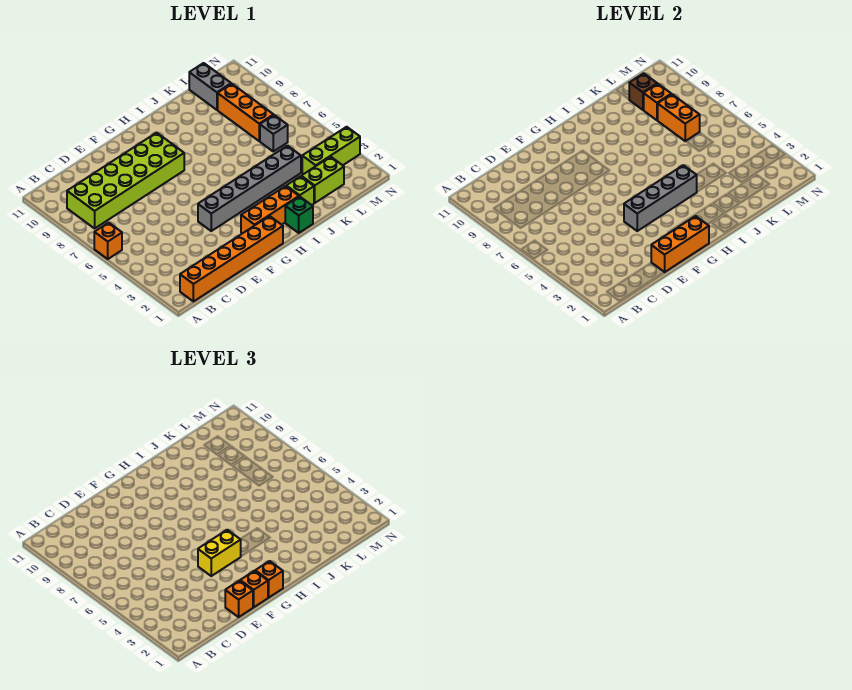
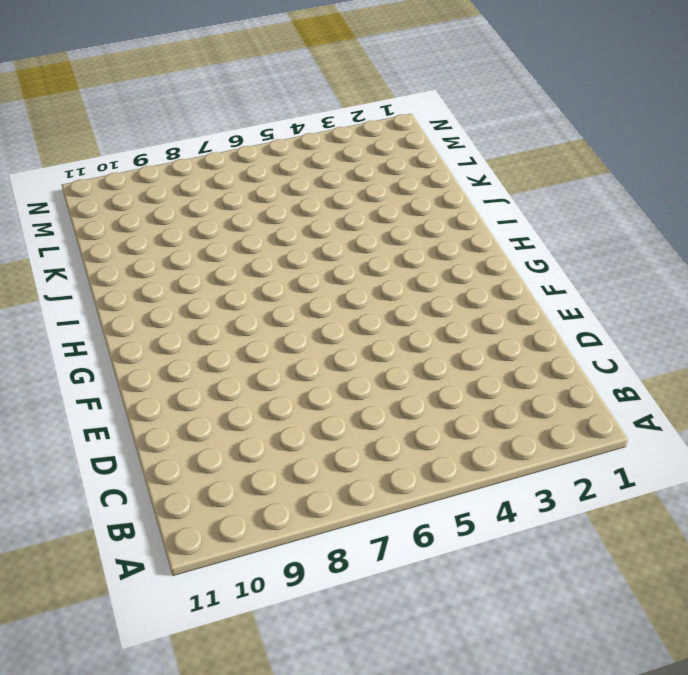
none -> orange brick A6 level 1
none -> orange brick B1:G1 level 1
none -> lime brick B8:G9 level 1

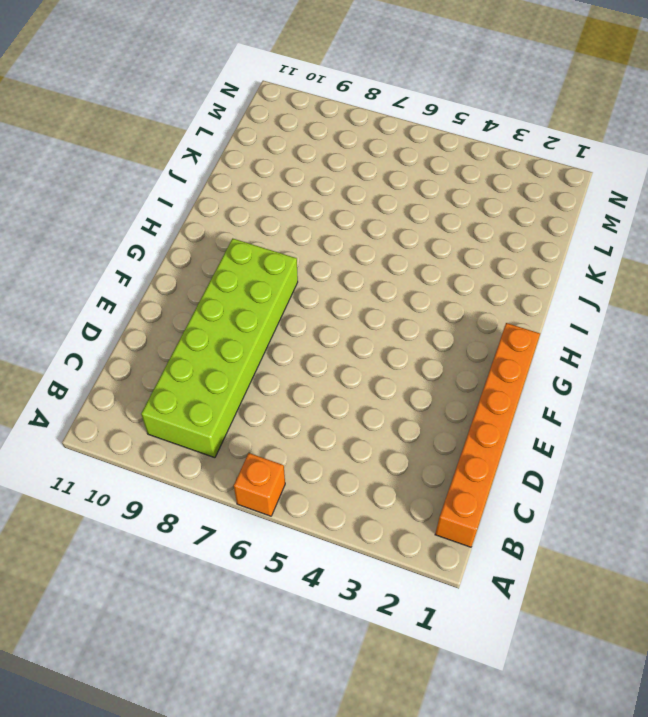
none -> grey brick F4:K4 level 1
none -> orange brick G2:I2 level 1
none -> green brick I1 level 1

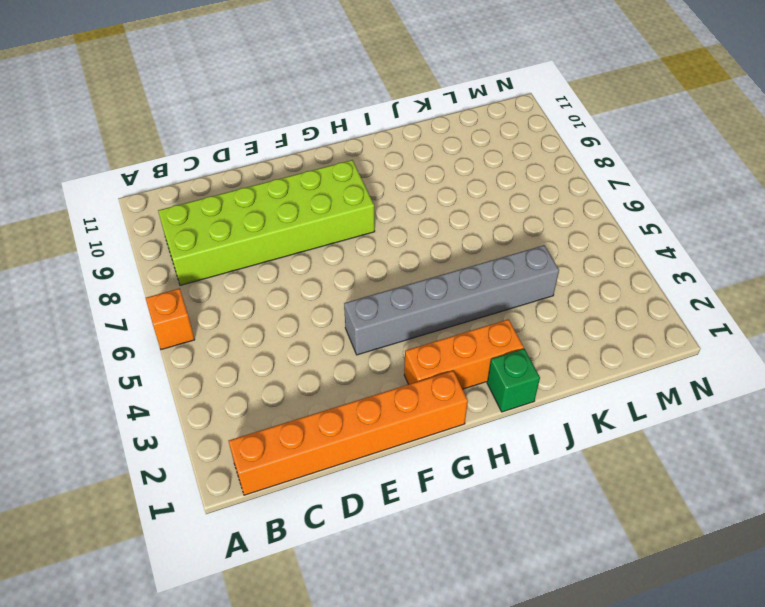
none -> lime brick J2 level 1
none -> lime brick K2:L2 level 1
none -> lime brick L3:N3 level 1

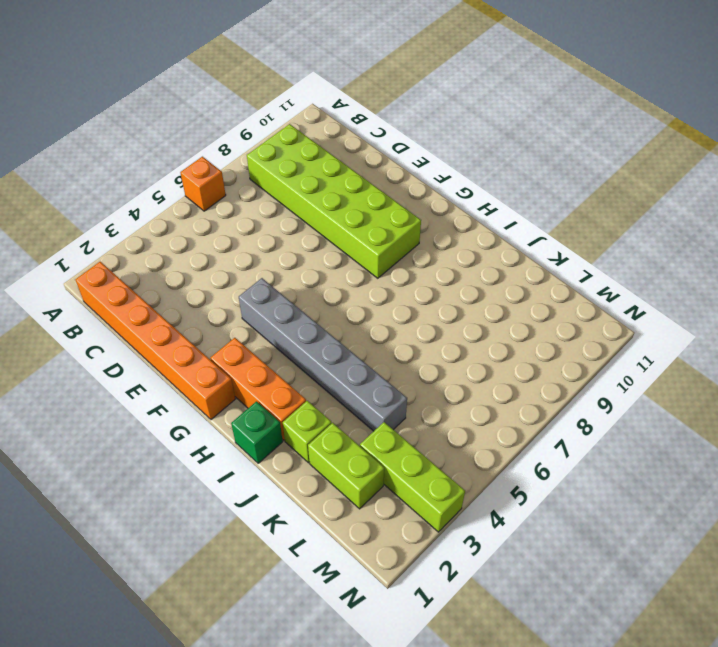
none -> grey brick L6 level 1
none -> orange brick L7:L9 level 1
none -> grey brick L10:L11 level 1

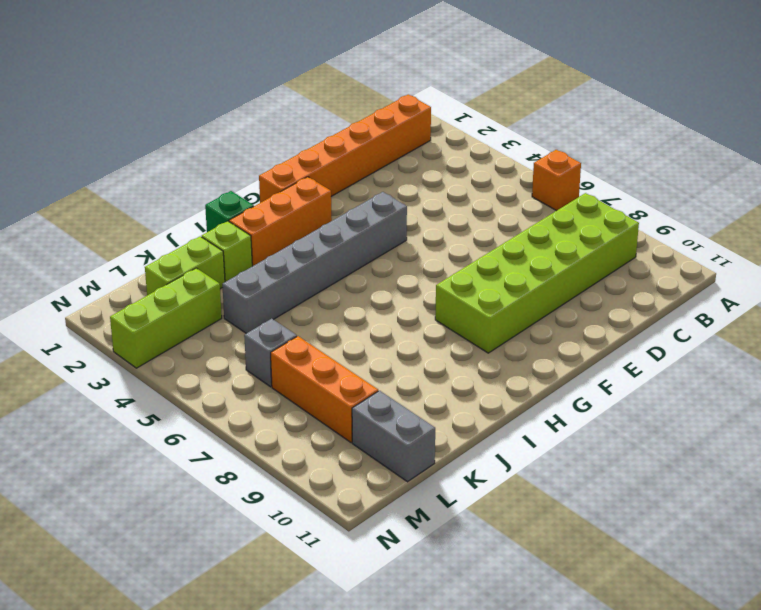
none -> orange brick E1:G1 level 2
none -> grey brick F4:I4 level 2
none -> orange brick L7:L8 level 2

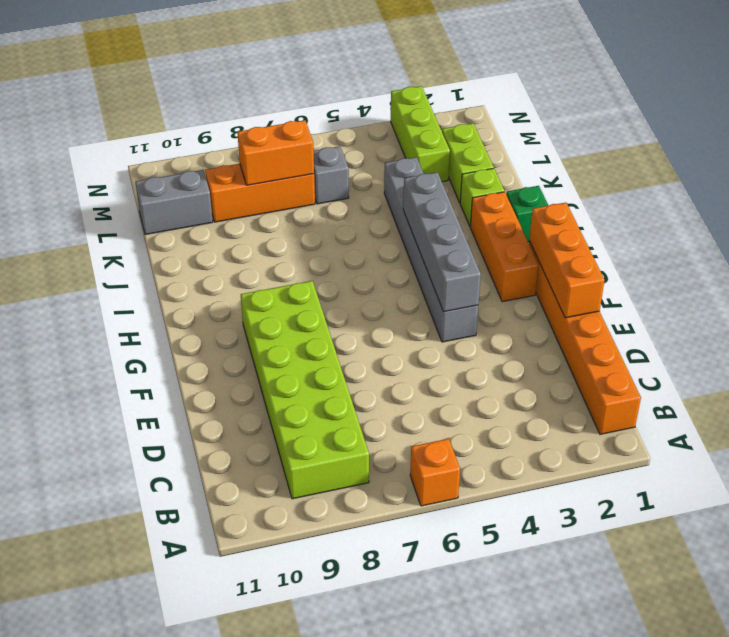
none -> orange brick L9 level 2
none -> brown brick L10 level 2
none -> orange brick E1 level 3

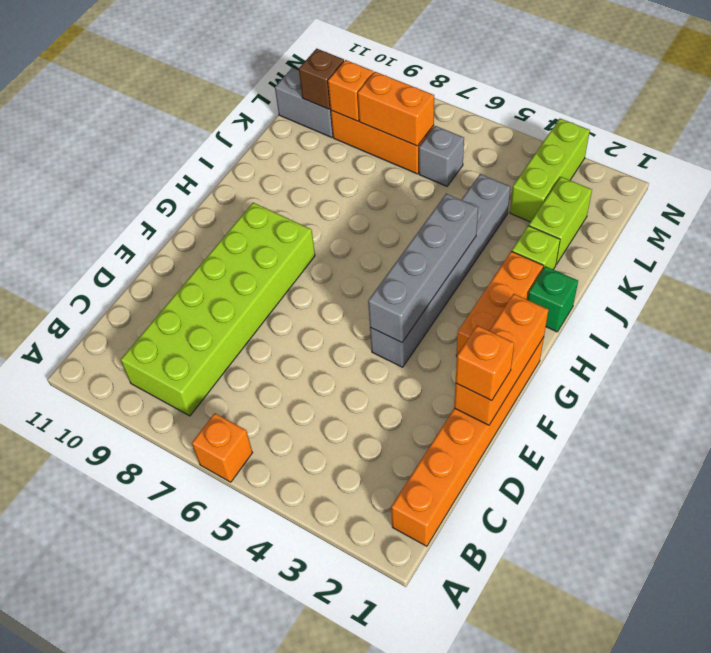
none -> orange brick F1 level 3
none -> yellow brick F4:G4 level 3
none -> orange brick G1 level 3

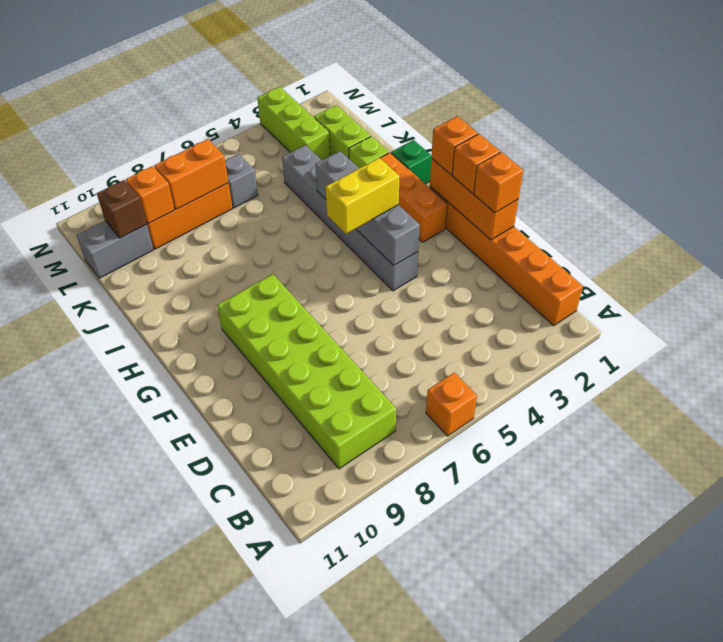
yellow brick G4:G5 level 3 -> yellow brick F4:G4 level 3

